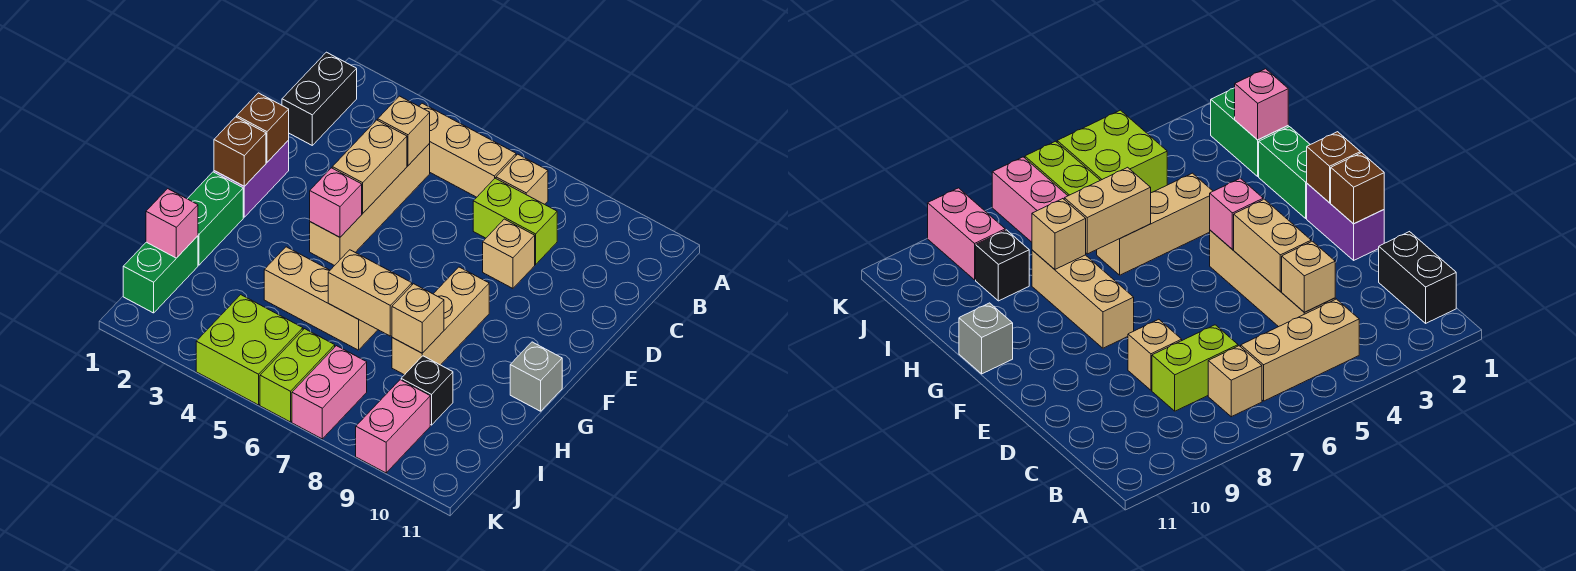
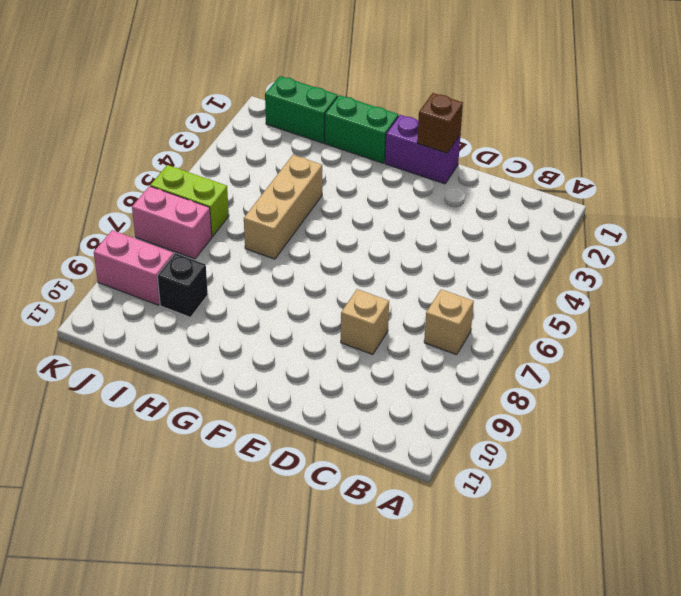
none -> black brick B1:C1 level 1
none -> tan brick B4:B6 level 1
none -> tan brick C4:F4 level 1

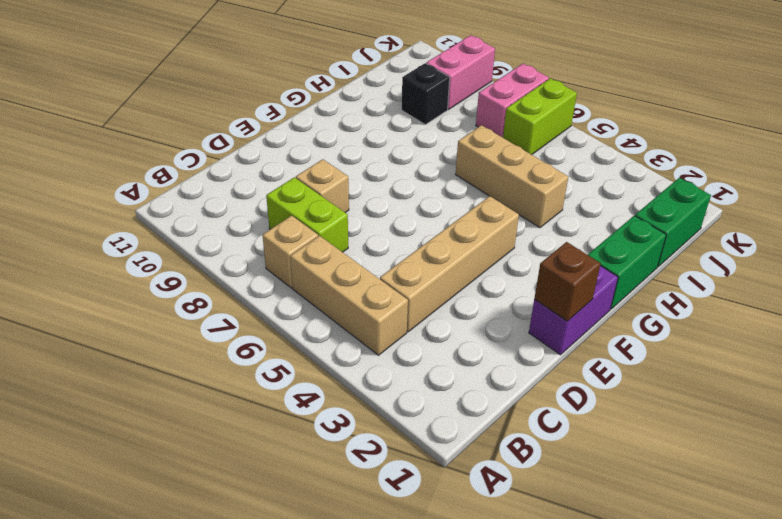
none -> black brick B1:C1 level 1
none -> tan brick F8:H8 level 1
none -> grey brick G11 level 1

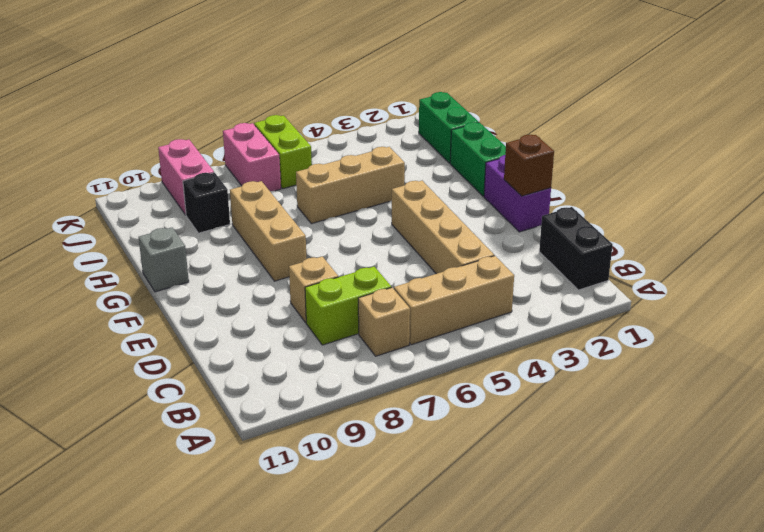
none -> lime brick J4:K5 level 1
none -> tan brick C4 level 2
none -> tan brick D4:E4 level 2

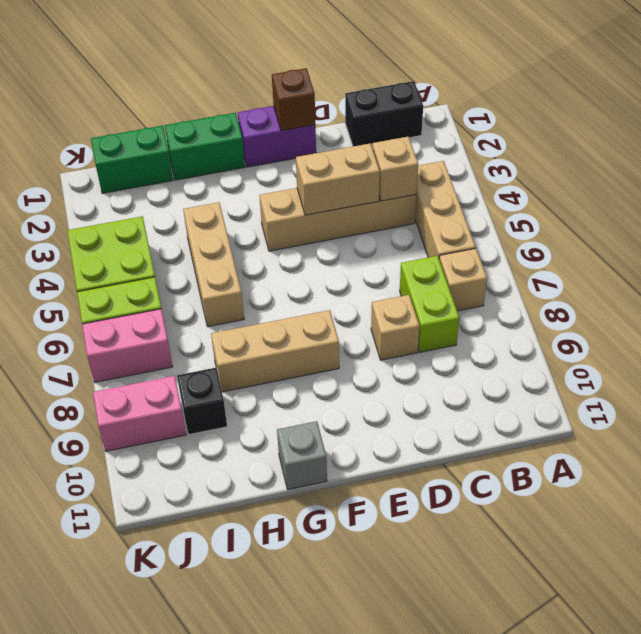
none -> brown brick F1 level 2
none -> pink brick F4 level 2
none -> tan brick H6:H7 level 2

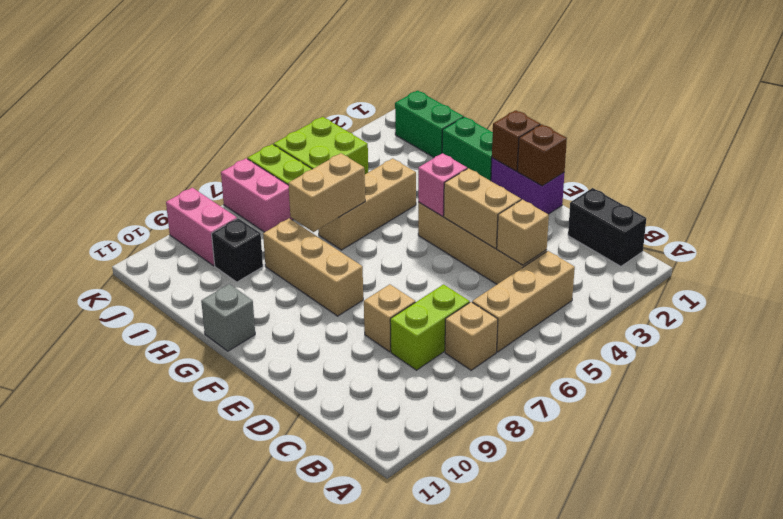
none -> tan brick H8 level 2
none -> pink brick I1 level 2

